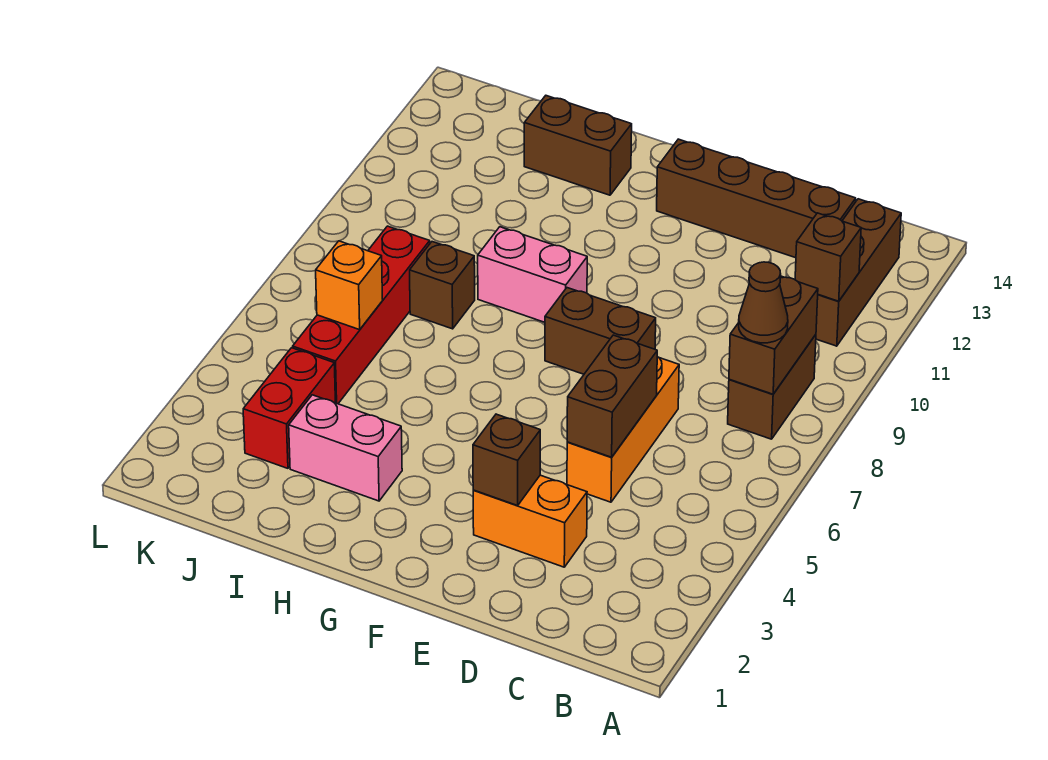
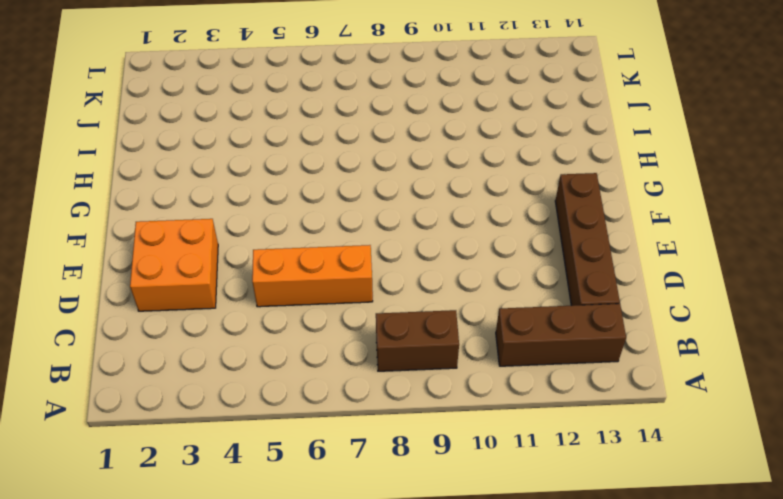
orange brick D2:E3 level 1 -> orange brick D3:E3 level 1
none -> brown brick E8:F8 level 1
none -> pink brick G9:H9 level 1
none -> pink brick H3:I3 level 1

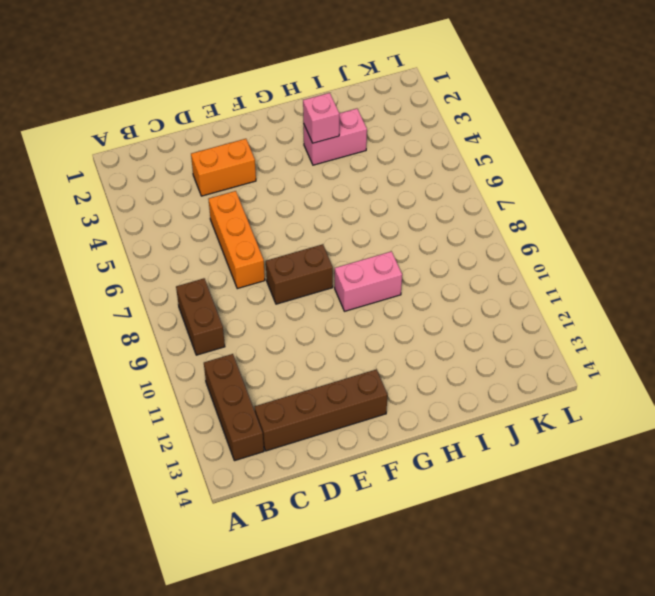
pink brick H3 level 2 -> none
none -> brown brick H13:I13 level 1
none -> brown brick I8 level 1
none -> red brick J3:J4 level 1

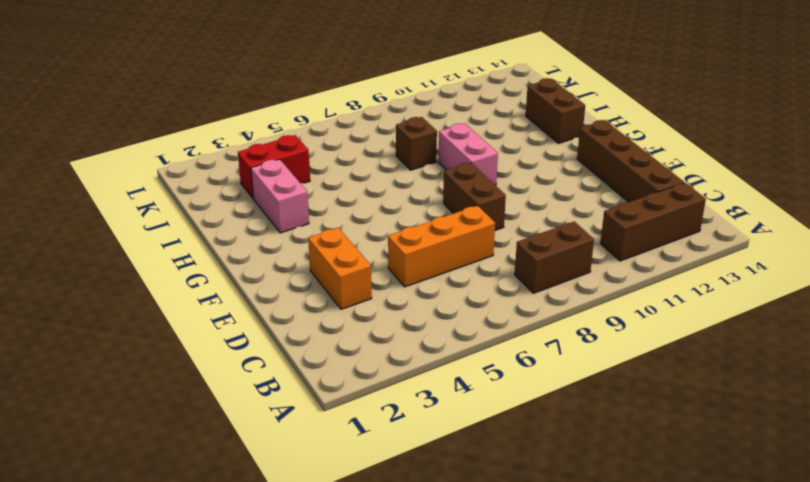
none -> red brick J5:J8 level 1
none -> brown brick B8:B9 level 2
none -> brown brick B11 level 2

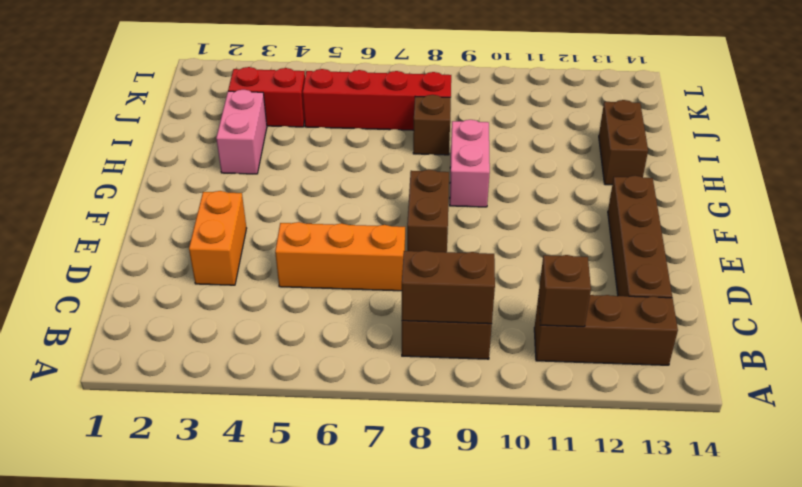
none -> brown brick D5:D6 level 2
none -> brown brick E3 level 2
none -> orange brick J6 level 2

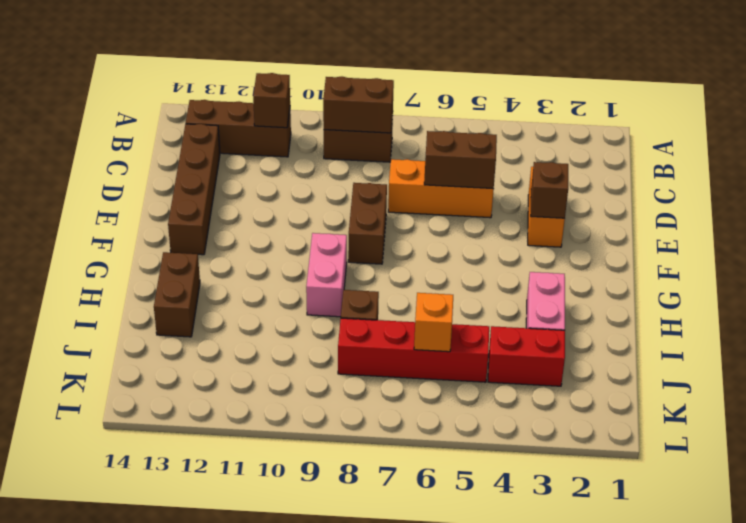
none -> brown cone B8 level 3

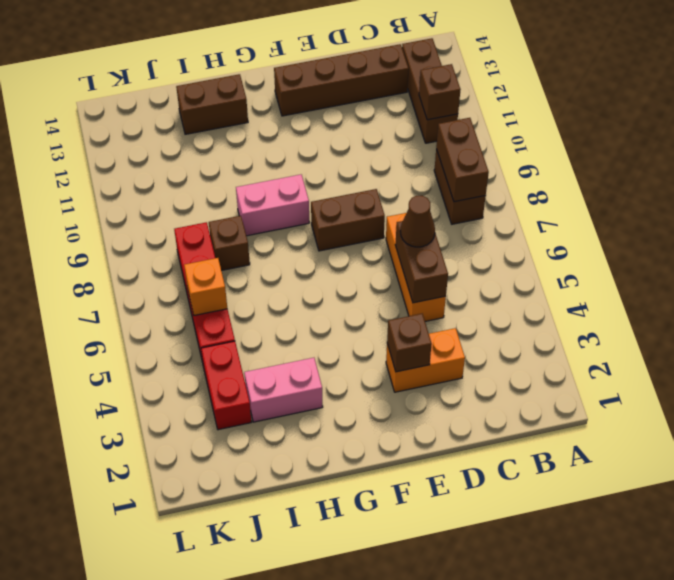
brown cone D6 level 3 -> brown cone B8 level 3

